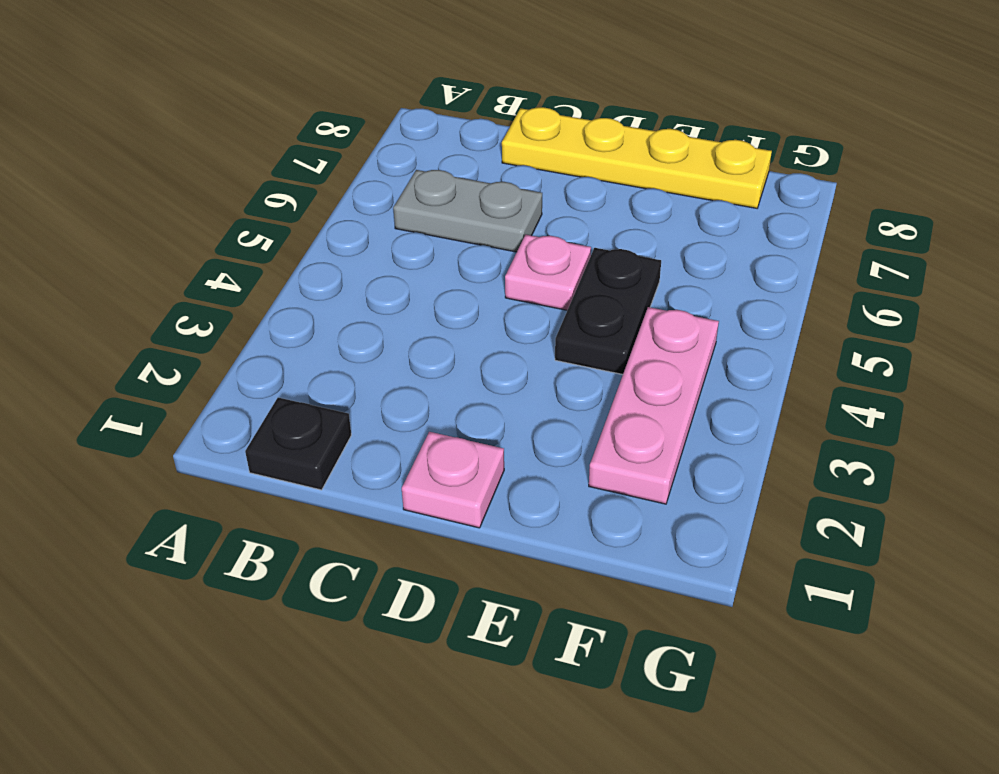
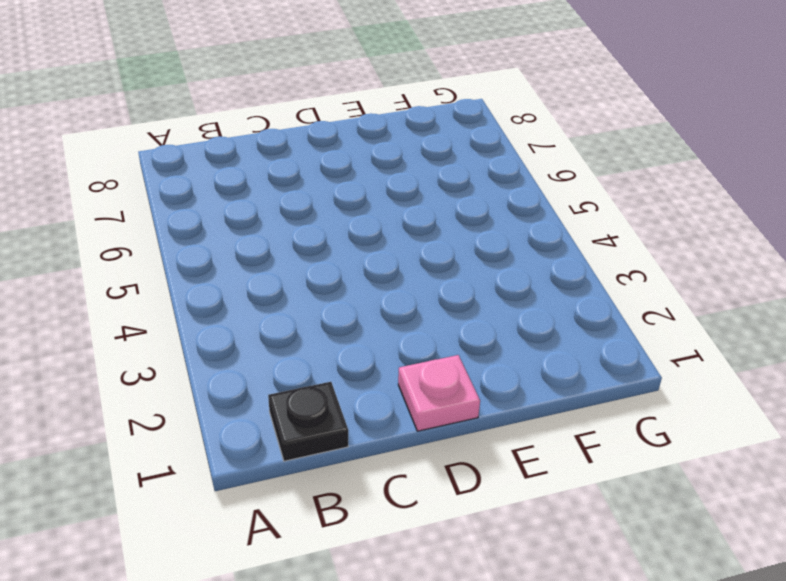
none -> grey plate B6:C6 level 1
none -> yellow plate C8:F8 level 1

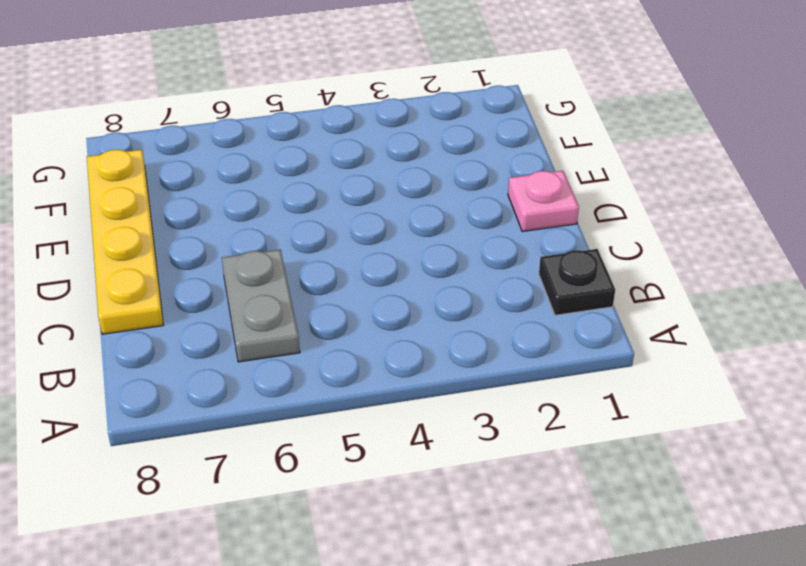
none -> pink plate D5 level 1
none -> black plate E4:E5 level 1

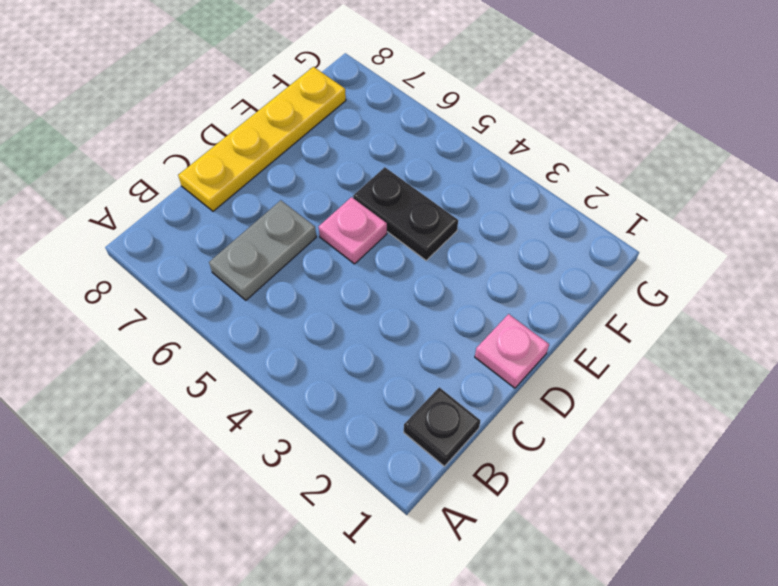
none -> pink plate F2:F4 level 1

